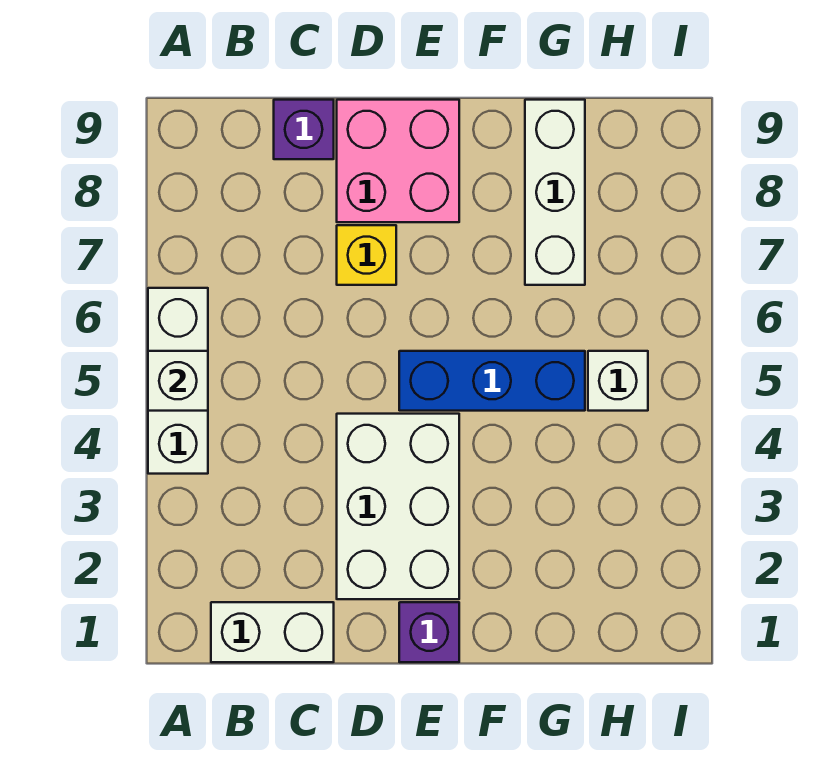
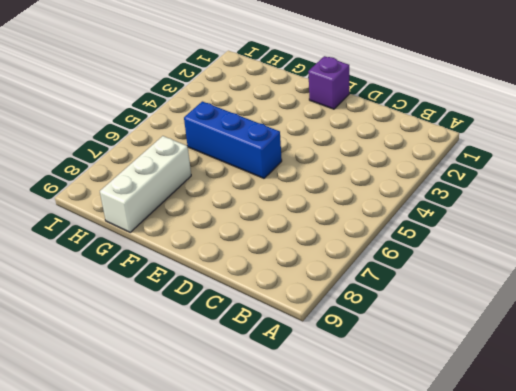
none -> white brick A4:A6 level 1
none -> white brick B1:C1 level 1

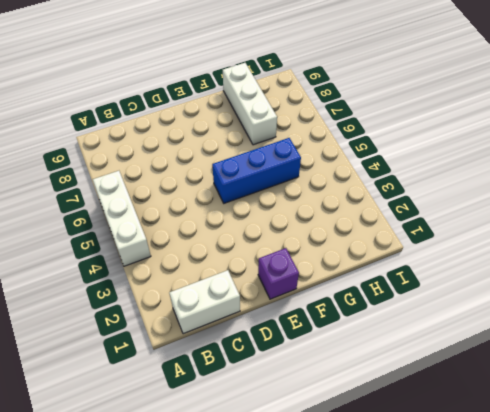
none -> purple brick C9 level 1
none -> white brick D2:E4 level 1

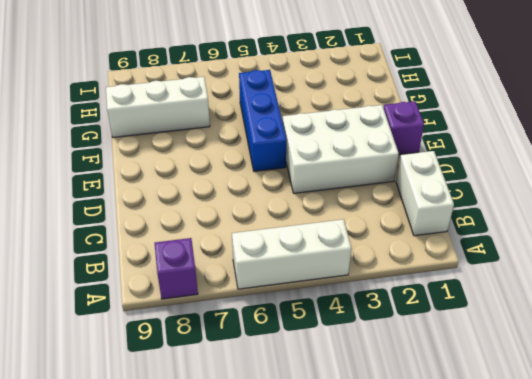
purple brick A8 level 1 -> purple brick C9 level 1
none -> yellow brick D7 level 1
none -> pink brick D8:E9 level 1

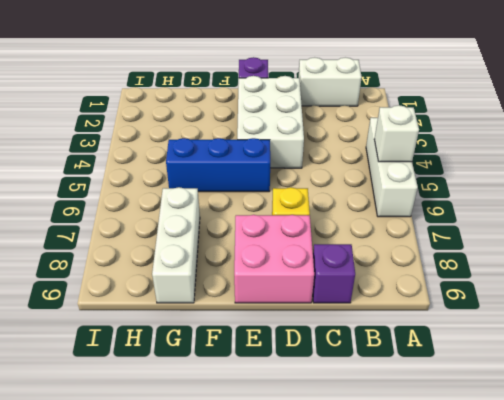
none -> white brick H5 level 1

